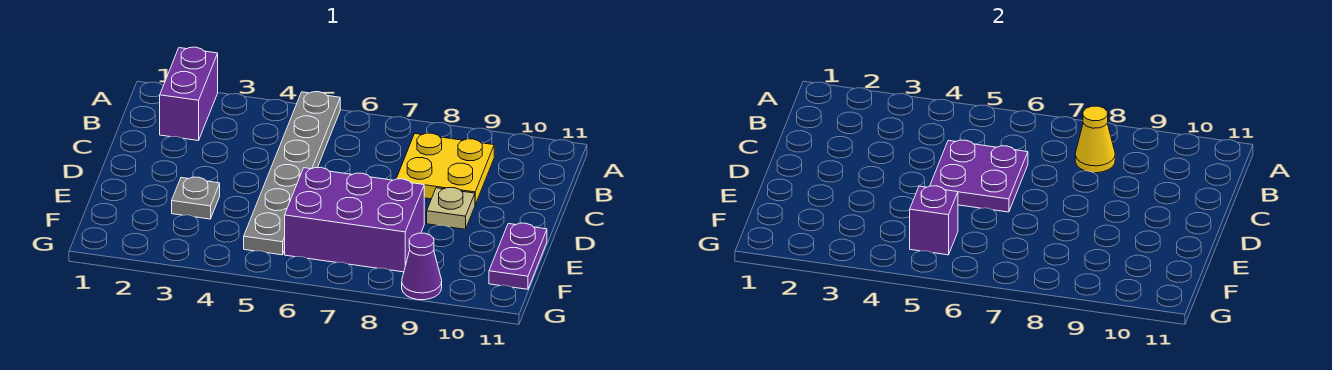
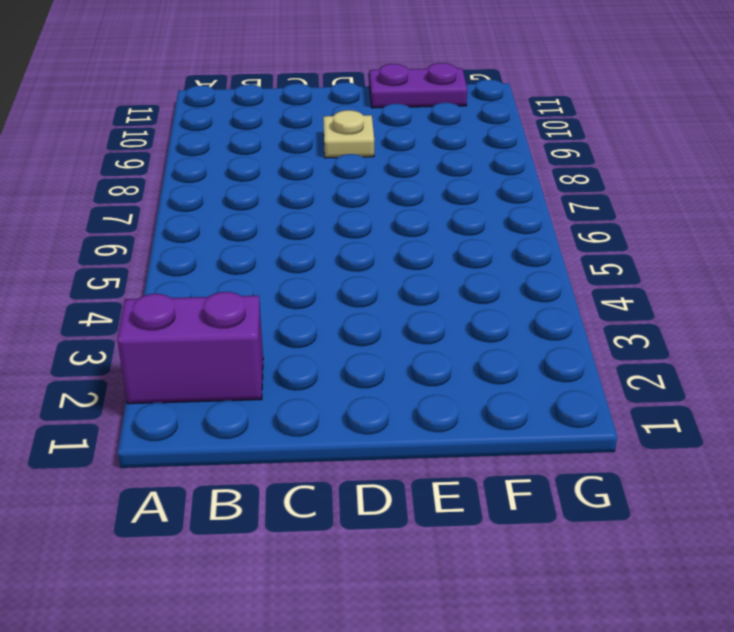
none -> grey plate A5:F5 level 1
none -> yellow plate B8:C9 level 1

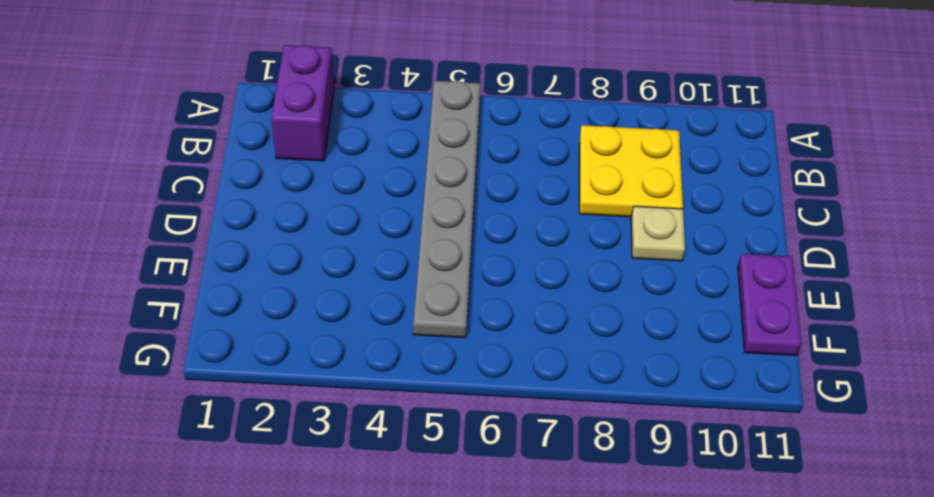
none -> grey plate E3 level 1
none -> purple brick E6:F8 level 1

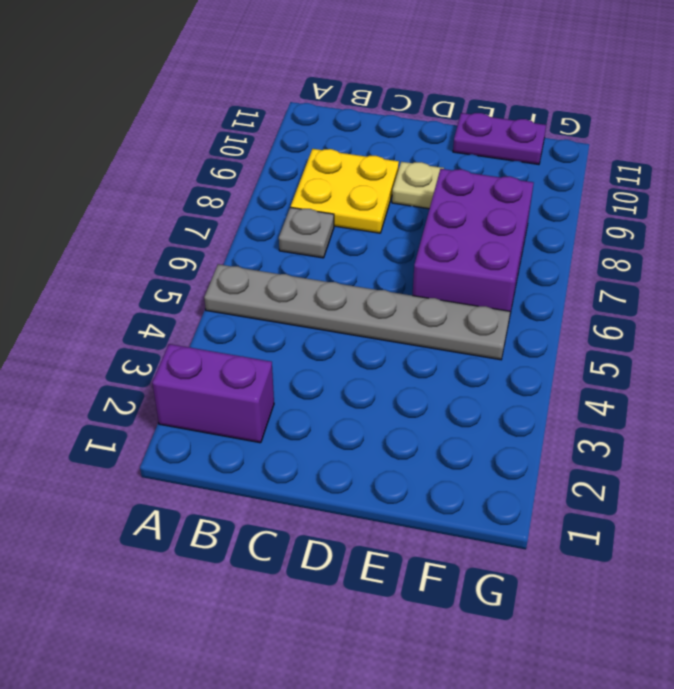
grey plate B7 level 1 -> grey plate E3 level 1
none -> purple cone G9 level 1
none -> yellow cone B8 level 2

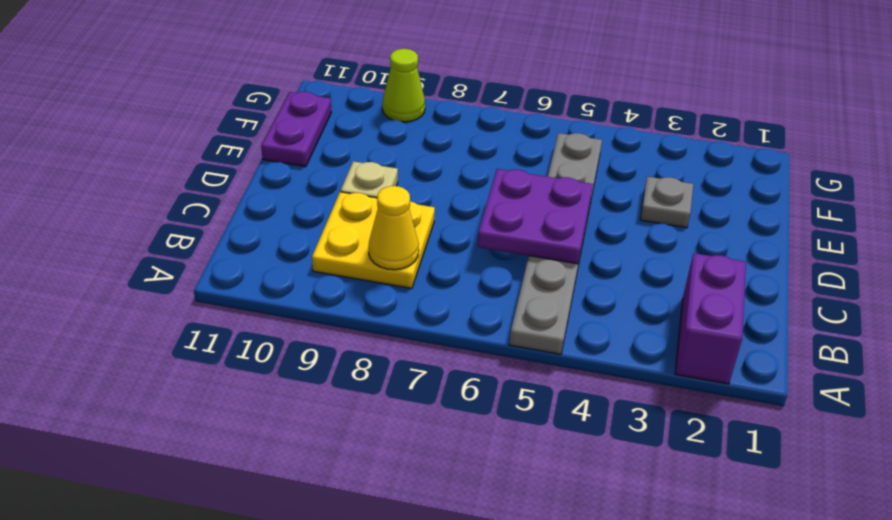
lime cone G9 level 1 -> purple cone G9 level 1
none -> purple brick E6:F8 level 1
none -> purple brick F5 level 2

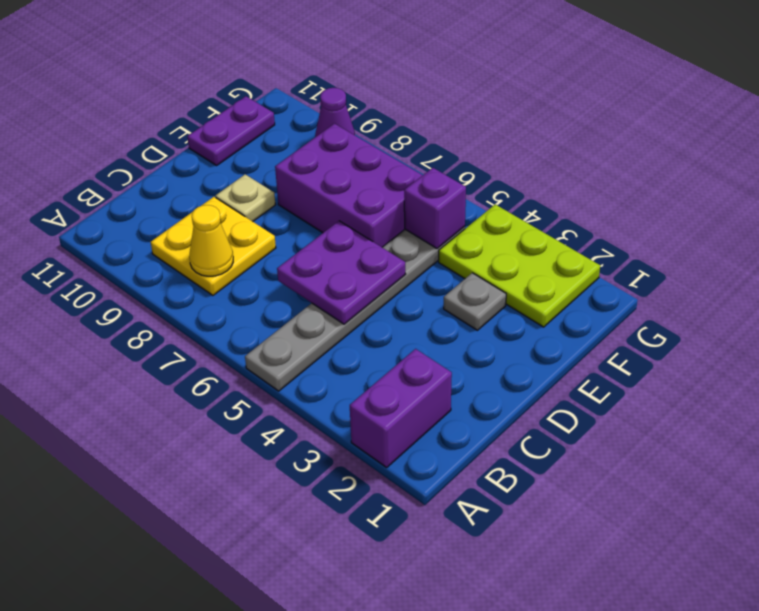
lime plate F2:G4 level 1 -> none

